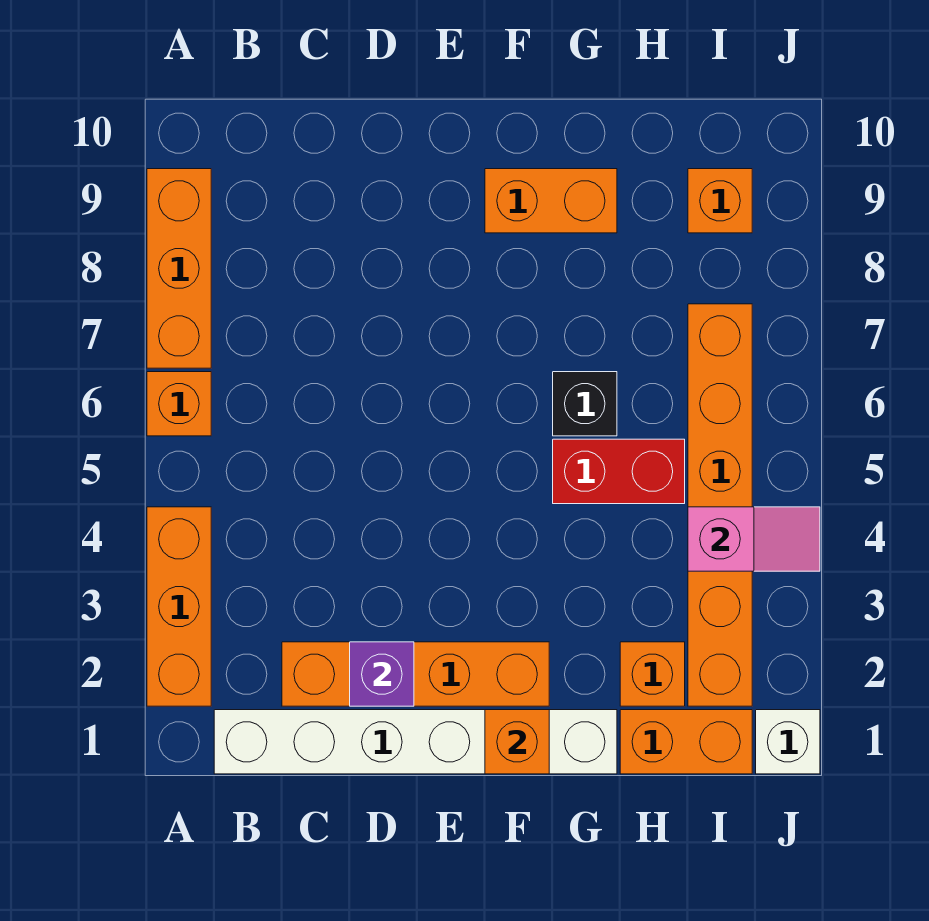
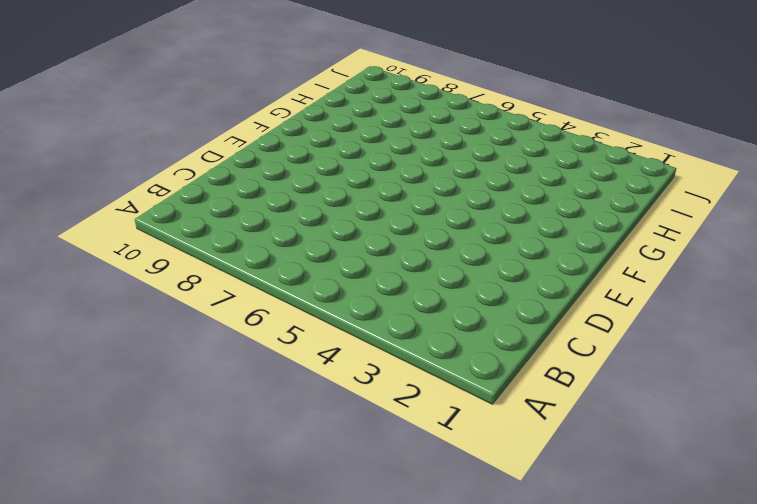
none -> orange brick A2:A4 level 1
none -> orange brick A6 level 1
none -> orange brick A7:A9 level 1

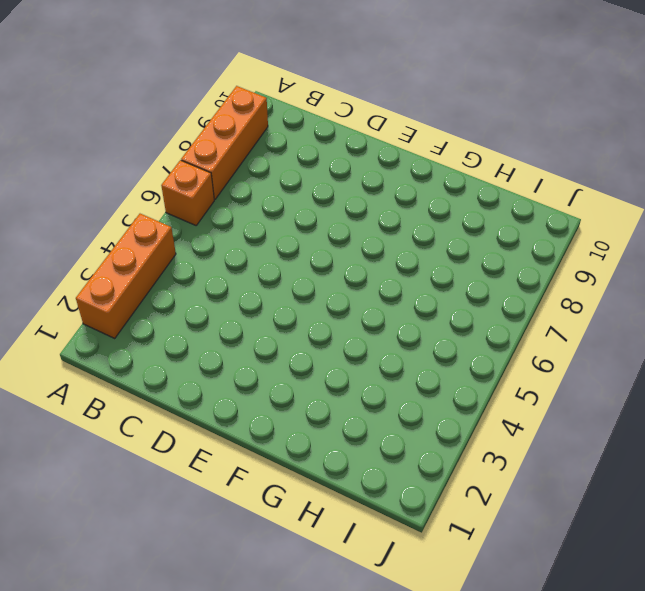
none -> white brick B1:G1 level 1
none -> orange brick C2:F2 level 1
none -> orange brick F9:G9 level 1

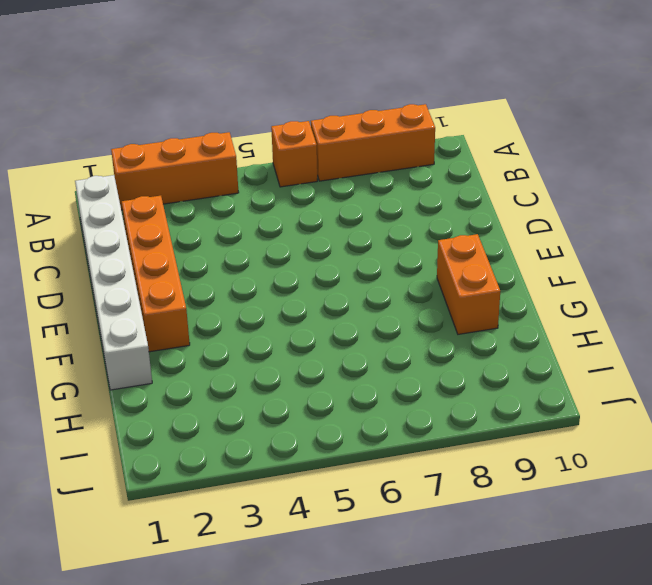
none -> red brick G5:H5 level 1
none -> black brick G6 level 1
none -> orange brick H1:I1 level 1

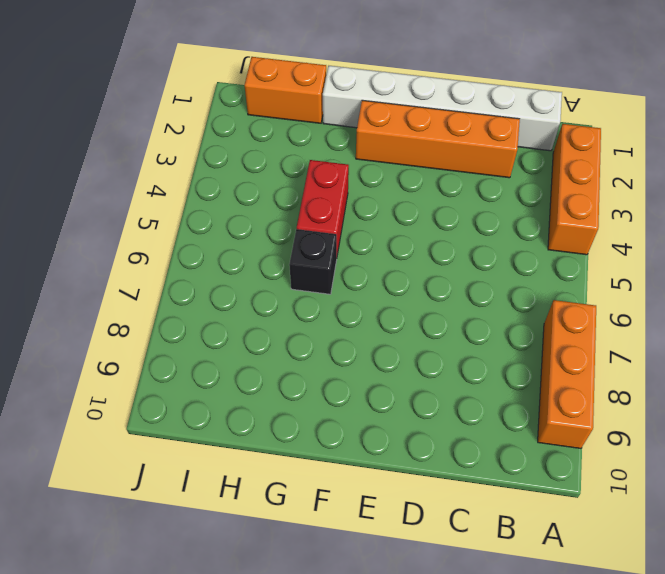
red brick G4:G5 level 1 -> red brick G5:H5 level 1
none -> orange brick A6 level 1
none -> orange brick F9:G9 level 1
none -> orange brick H2 level 1

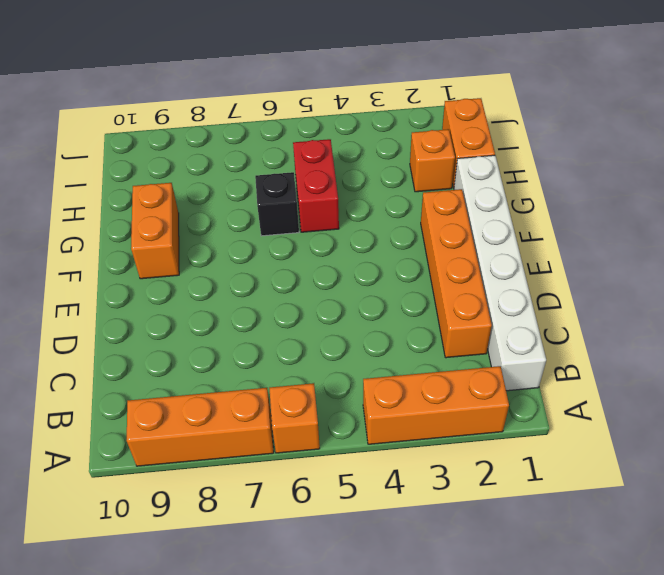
none -> orange brick I2:I7 level 1
none -> orange brick I9 level 1
none -> white brick J1 level 1

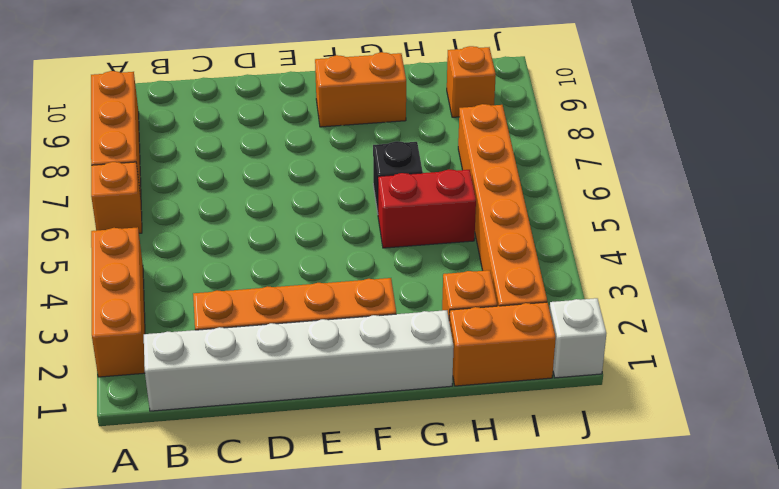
none -> purple brick D2 level 2
none -> orange brick F1 level 2
none -> pink slope I4:J4 level 2 top I

